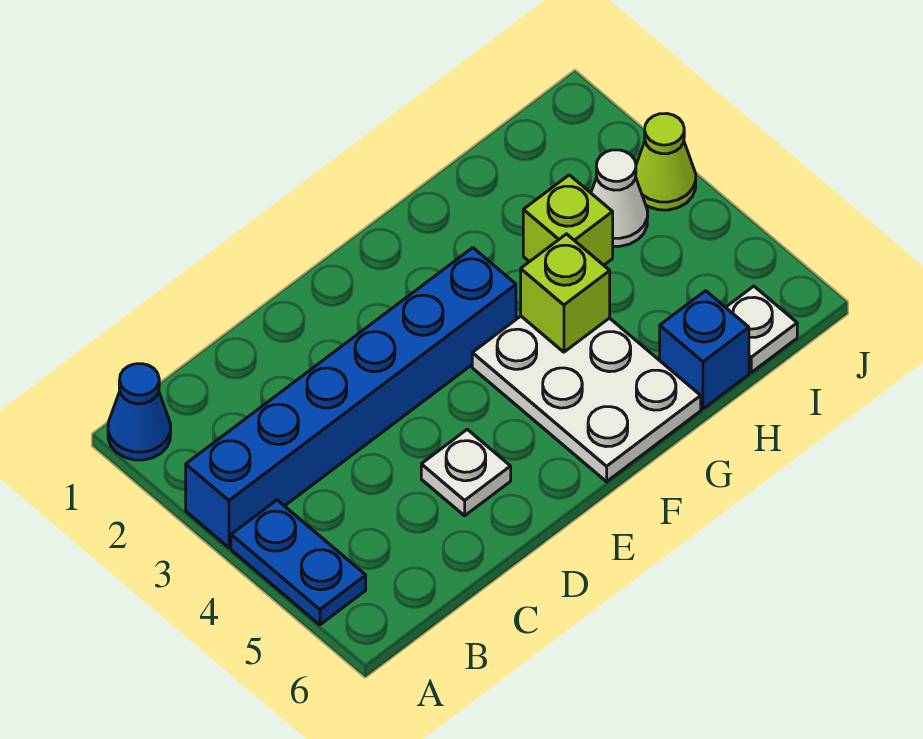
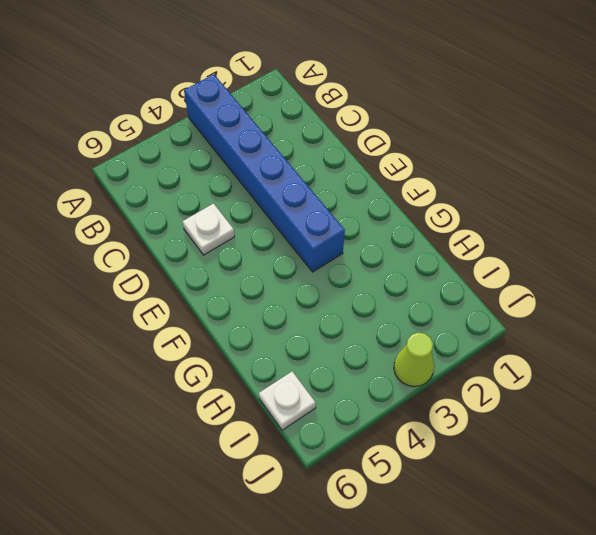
none -> blue cone A1 level 1
none -> blue plate A4:A5 level 1

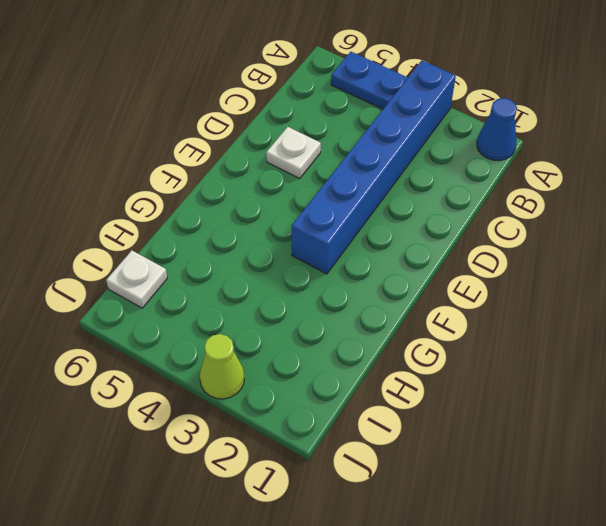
none -> white plate F4:G6 level 1
none -> lime brick H3 level 1

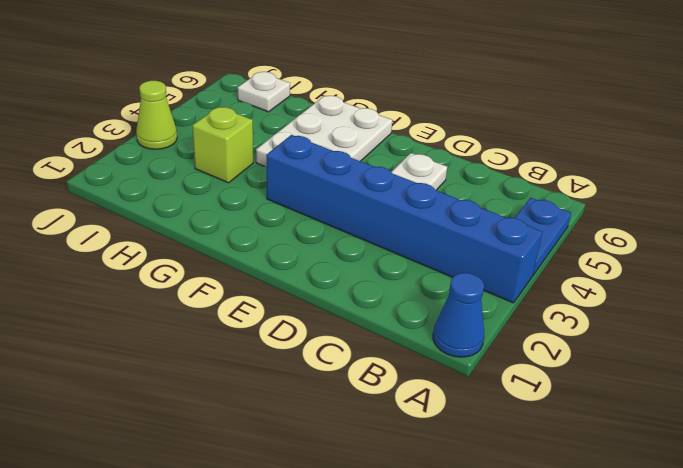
none -> blue brick H6 level 1
none -> white cone I3 level 1

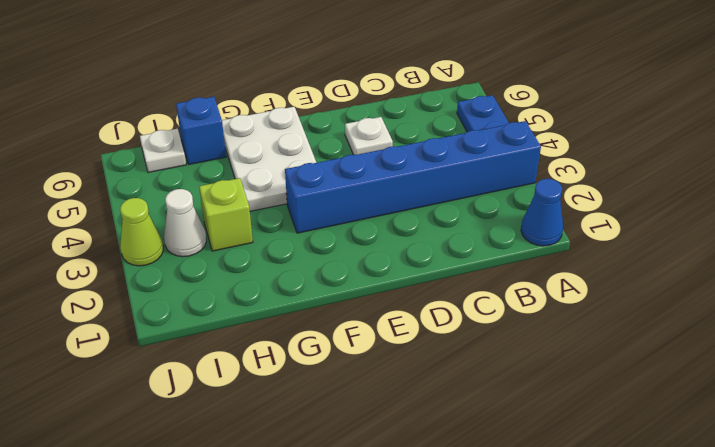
none -> lime brick G4 level 2

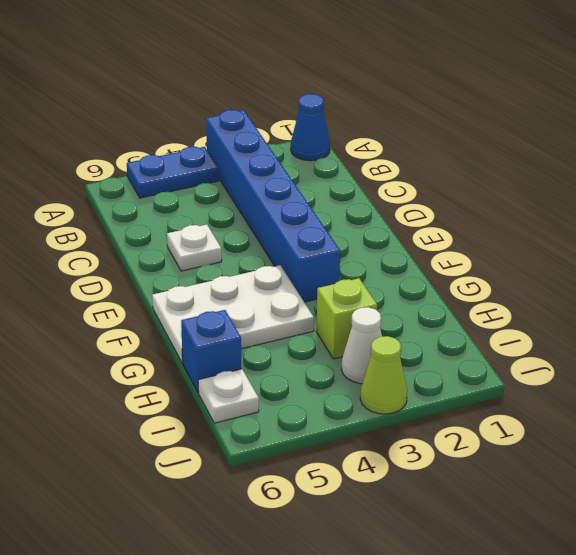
none -> lime brick G4 level 2

